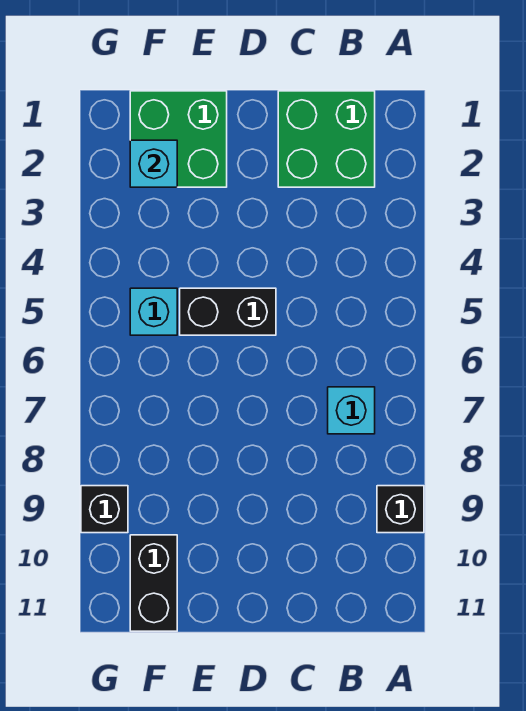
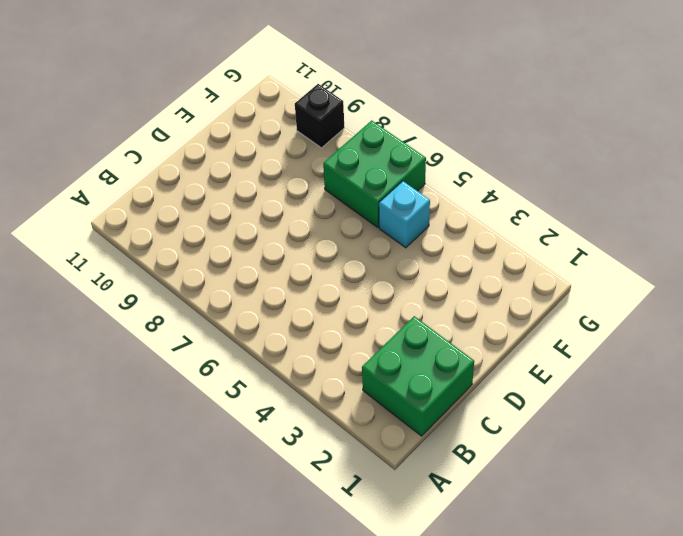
green brick F6:G7 level 1 -> green brick E1:F2 level 1
none -> black brick A9 level 1
none -> cyan brick B7 level 1

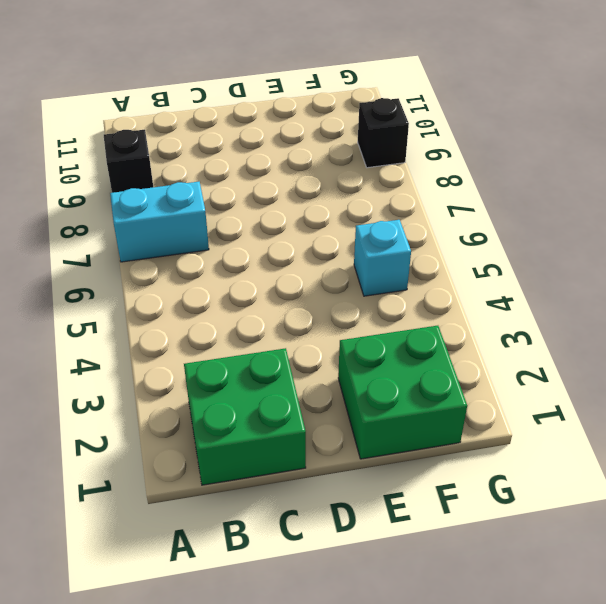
cyan brick A7:B7 level 1 -> cyan brick B7 level 1
none -> black brick D5:E5 level 1
none -> black brick F10:F11 level 1

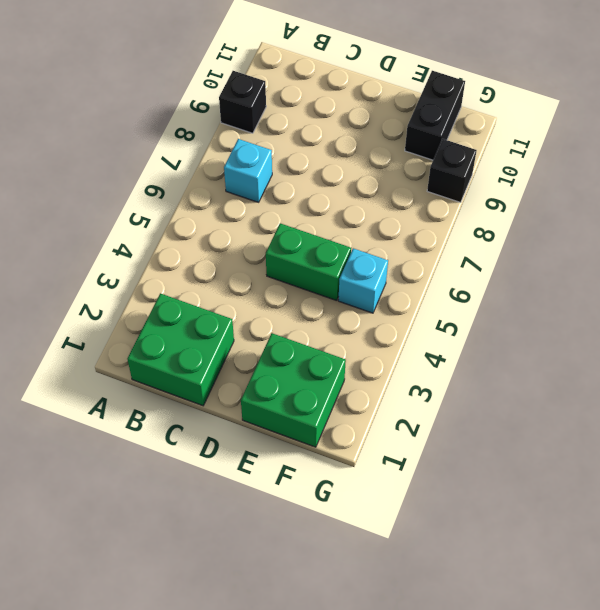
green brick D5:E5 level 1 -> black brick D5:E5 level 1
none -> cyan brick F2 level 2

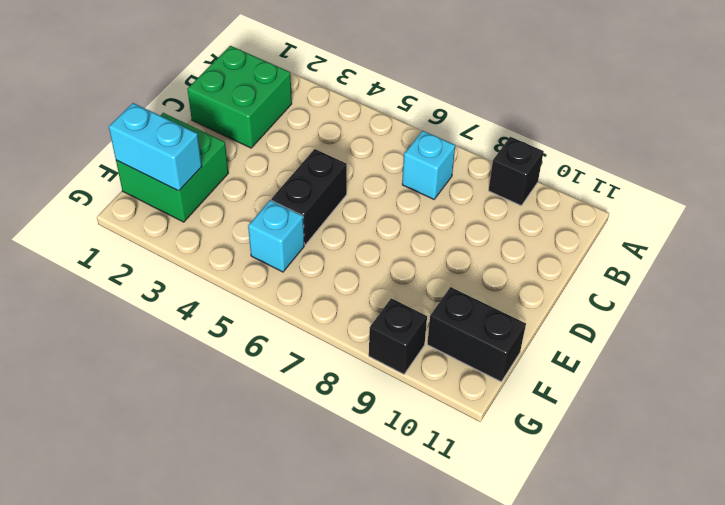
cyan brick F1:F2 level 2 -> cyan brick F2 level 2

